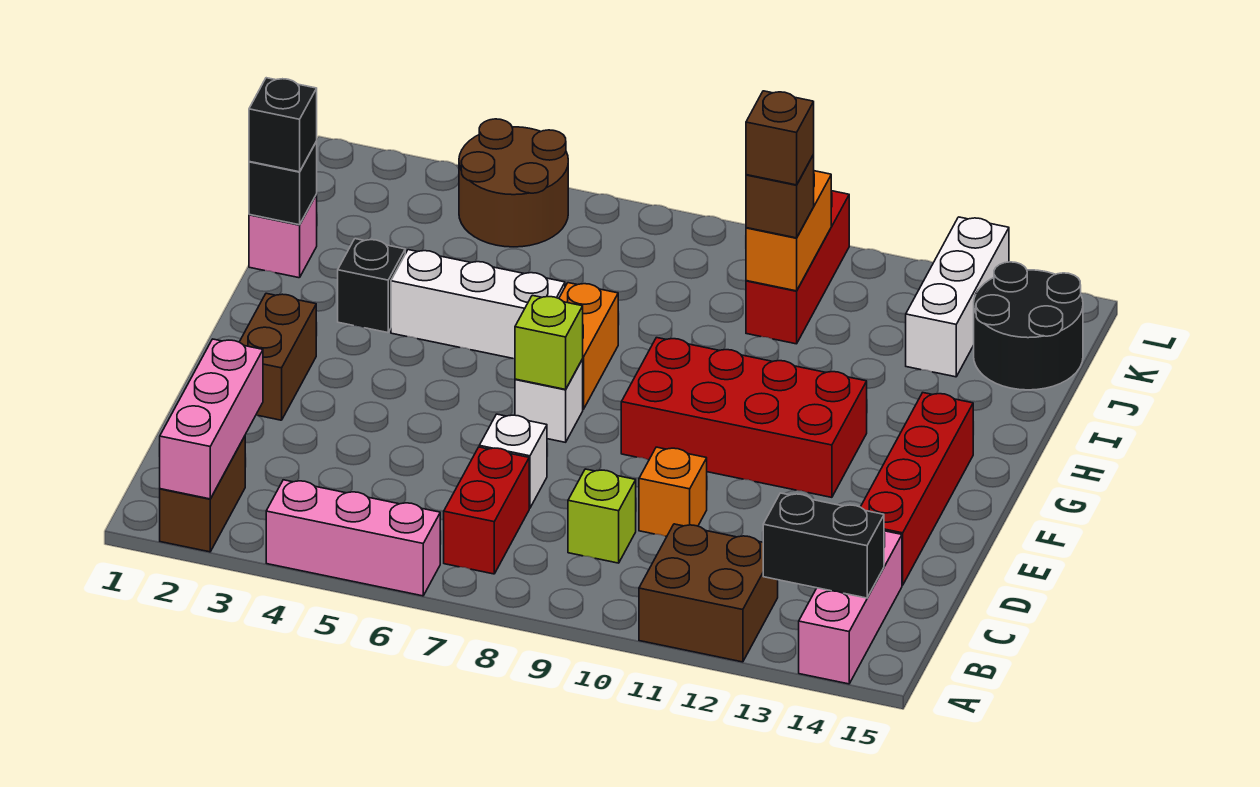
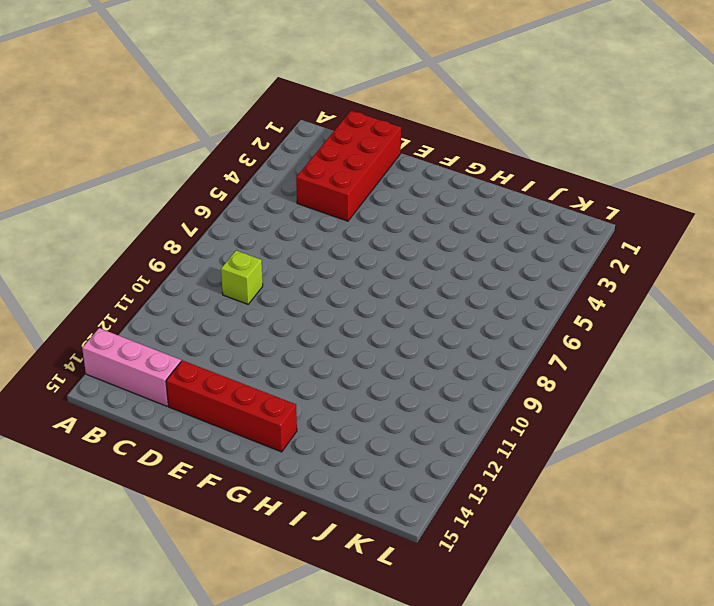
red brick C1:D4 level 1 -> red brick F9:G12 level 1
none -> brown brick A2:B2 level 1
none -> pink brick A4:A6 level 1
none -> brown brick A11:B12 level 1

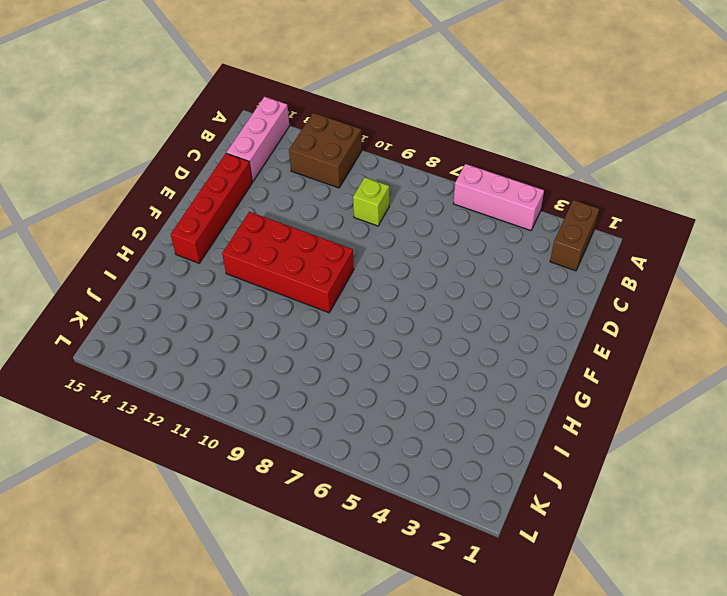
none -> red brick B7:C7 level 1
none -> white brick D7 level 1
none -> orange brick D10 level 1

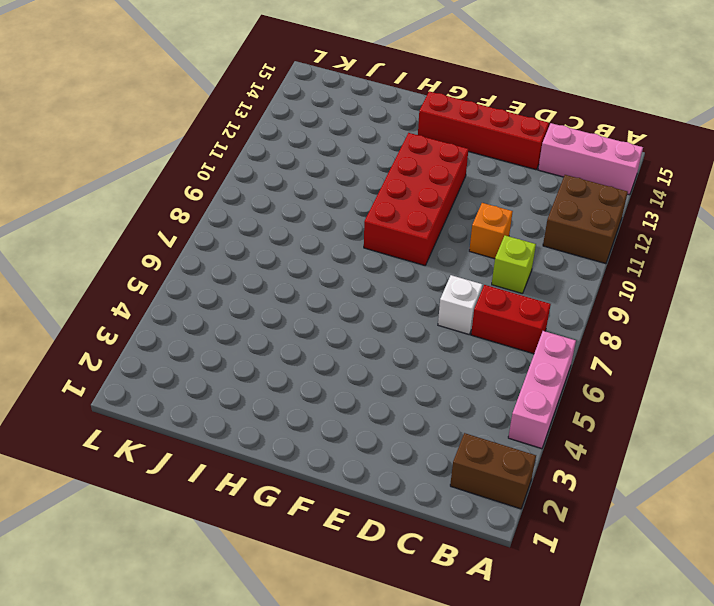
none -> brown brick E2:F2 level 1
none -> white brick F7 level 1
none -> orange brick G7:H7 level 1

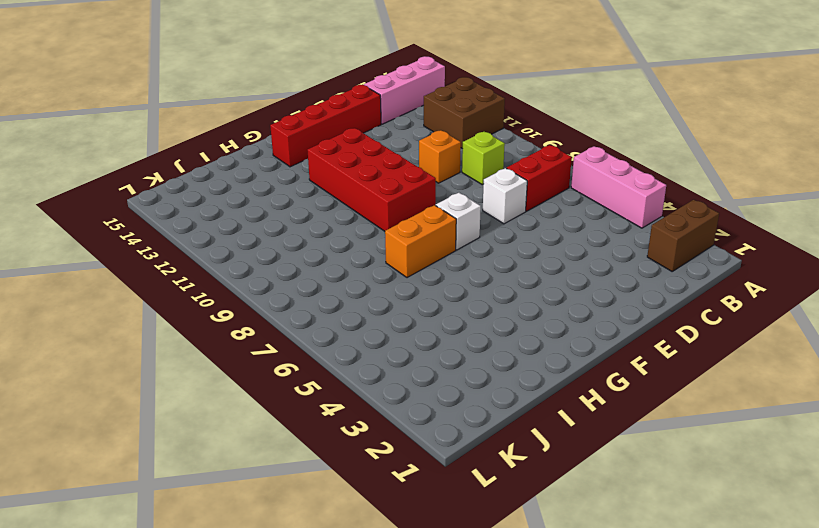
none -> brown brick E2:F2 level 1
none -> black brick H3 level 1
none -> white brick H4:H6 level 1

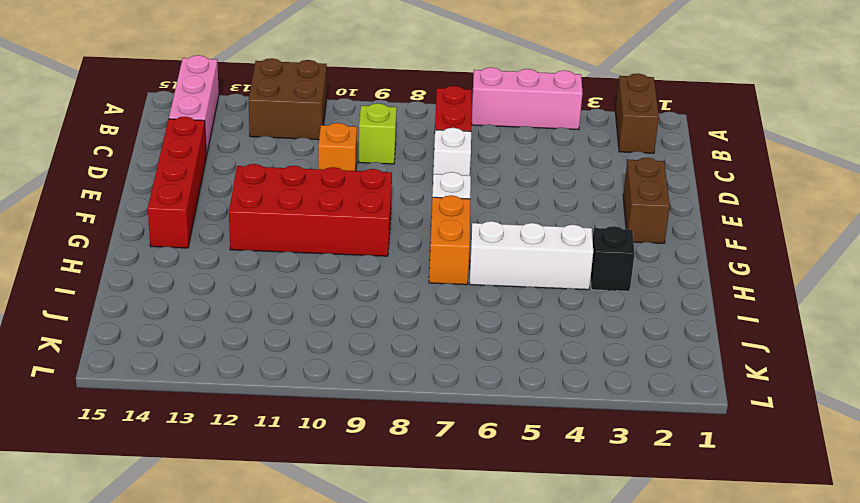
none -> pink brick I1 level 1
none -> red brick J10:L10 level 1
none -> white brick J13:L13 level 1

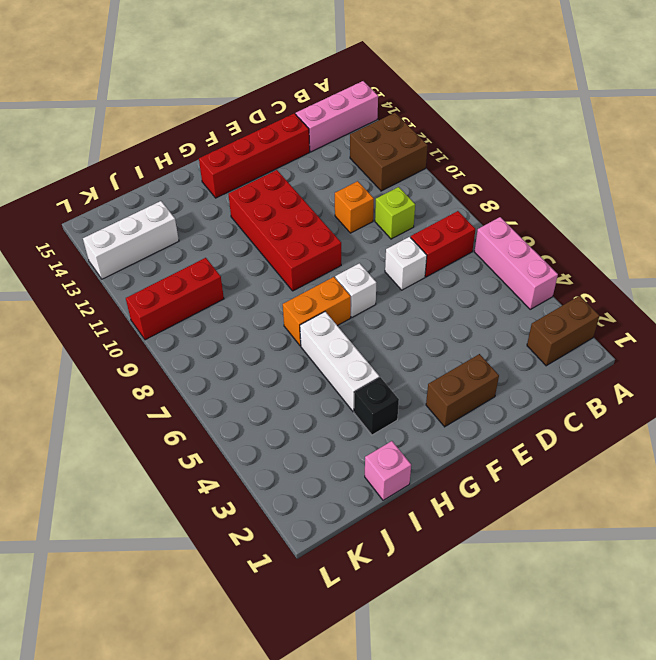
none -> black round brick J14:K15 level 1
none -> brown round brick K4:L5 level 1
none -> pink brick A2:C2 level 2

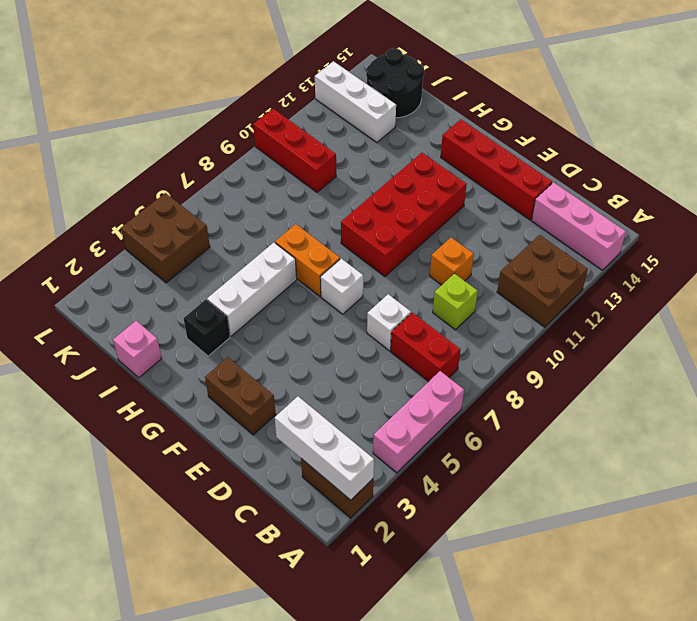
white brick A2:C2 level 2 -> pink brick A2:C2 level 2
brown brick K4:L5 level 1 -> brown round brick K4:L5 level 1
none -> black brick B13:B14 level 2
none -> lime brick F7 level 2
none -> black brick I1 level 2

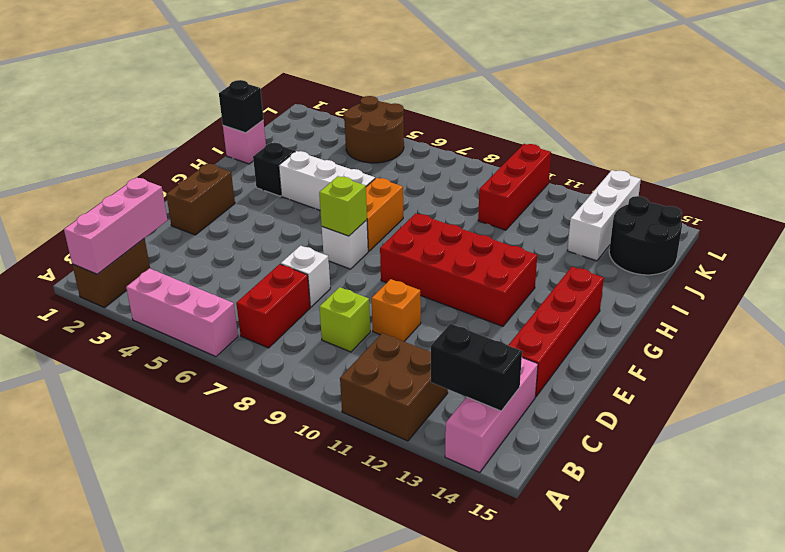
none -> orange brick J10:K10 level 2
none -> black brick I1 level 3
none -> brown brick J10 level 3

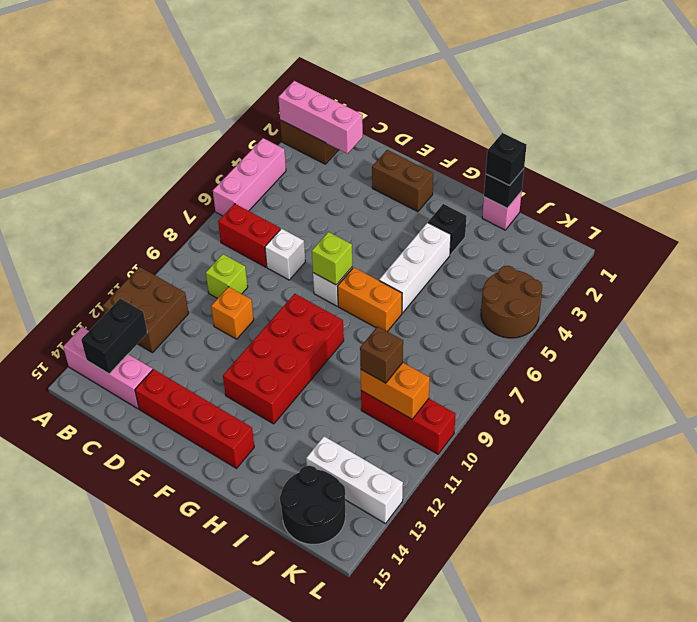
none -> brown brick J10 level 4

